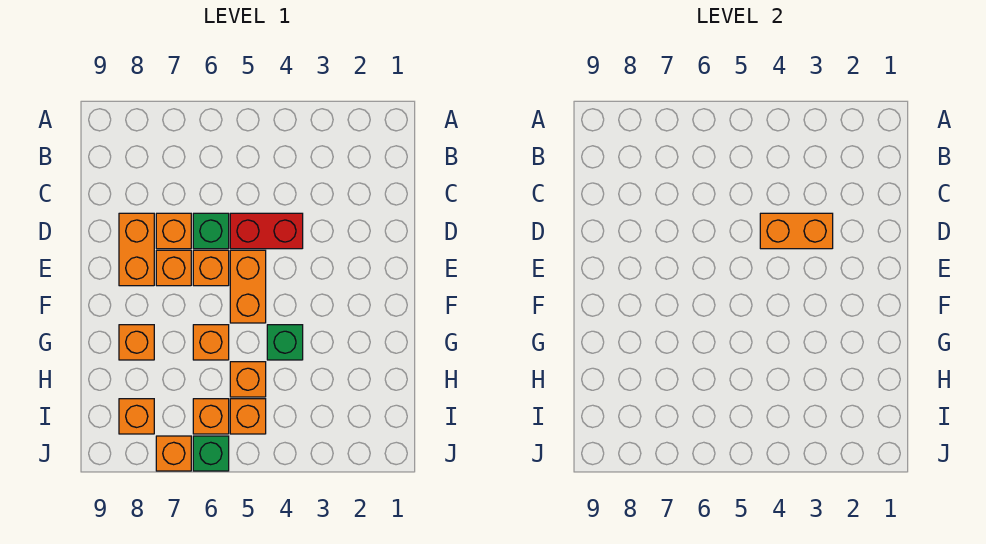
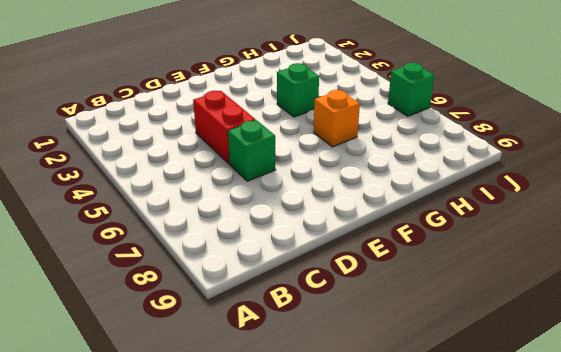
none -> orange brick D7 level 1
none -> orange brick D8:E8 level 1
none -> orange brick E5:F5 level 1

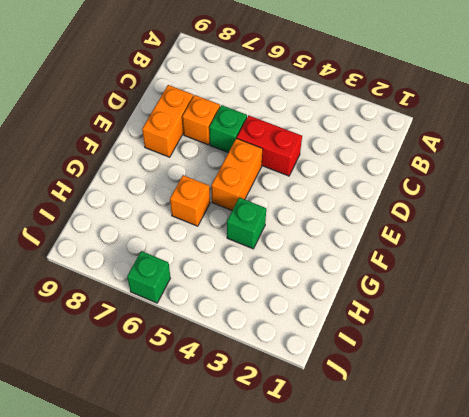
none -> orange brick E6 level 1
none -> orange brick E7 level 1
none -> orange brick G8 level 1

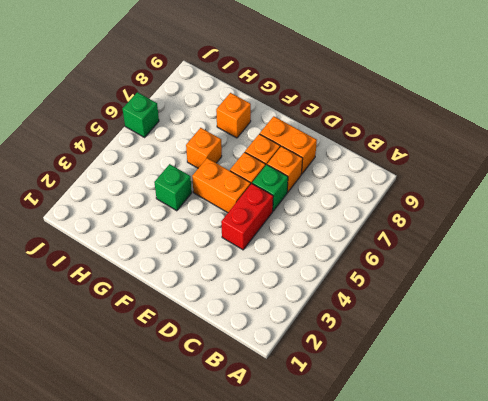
none -> orange brick H5 level 1
none -> orange brick I5 level 1
none -> orange brick I6 level 1

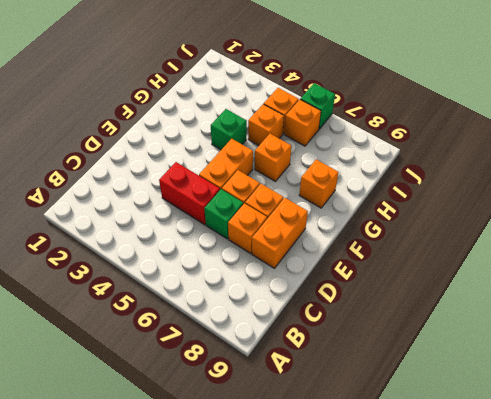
none -> orange brick I8 level 1
none -> orange brick J7 level 1
none -> orange brick D3:D4 level 2

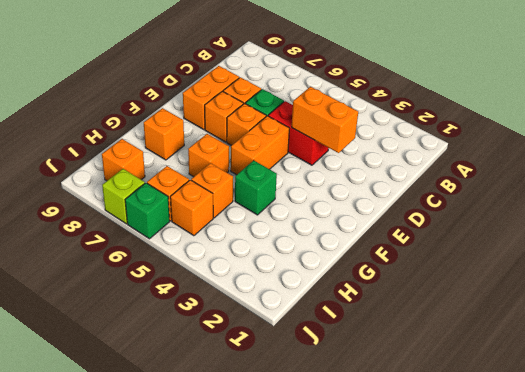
lime brick J7 level 1 -> orange brick J7 level 1

